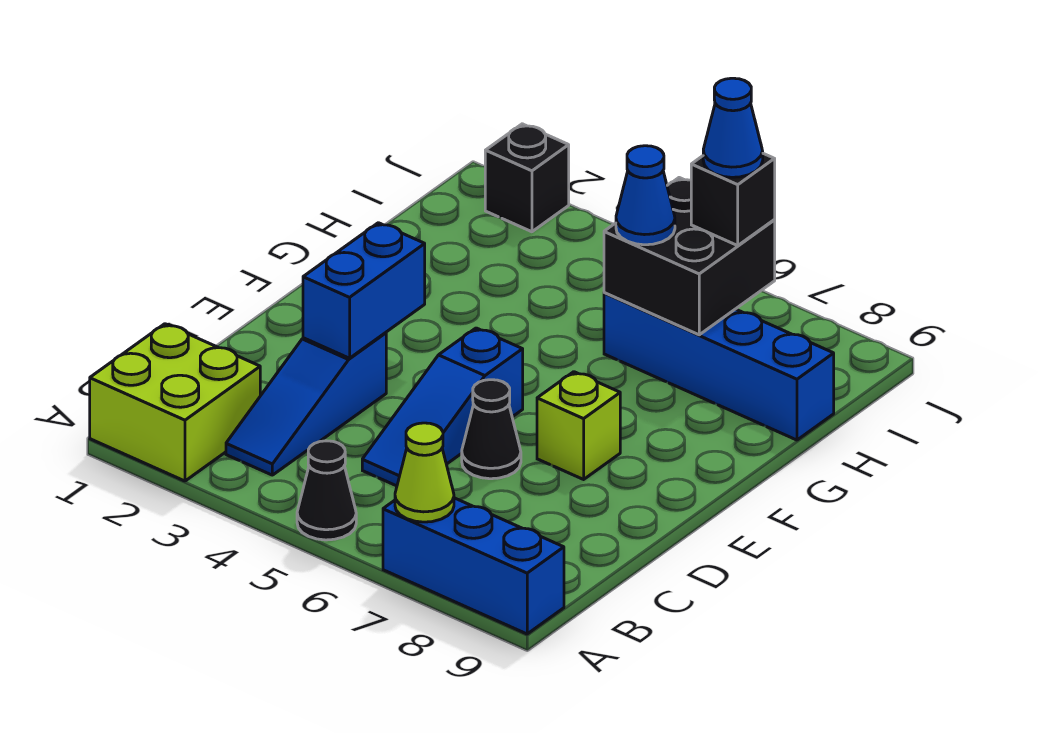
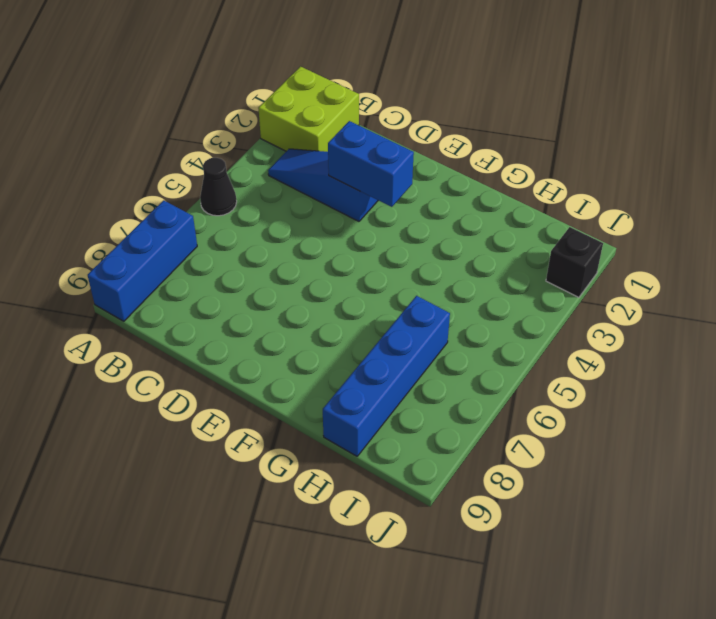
none -> blue slope C5:E5 level 1 top E
none -> black cone D6 level 1
none -> lime brick E7 level 1

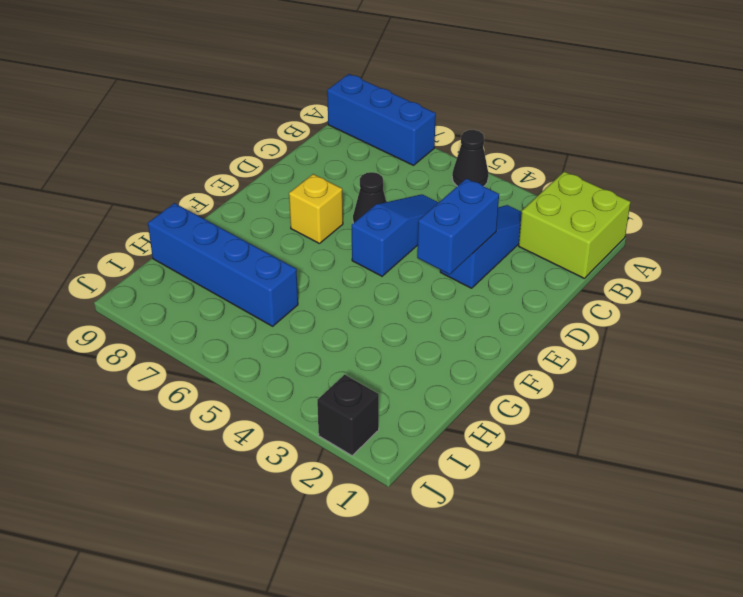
yellow brick E7 level 1 -> lime brick E7 level 1
none -> lime cone A7 level 2
none -> black brick H6:I7 level 2
none -> blue cone H6 level 3

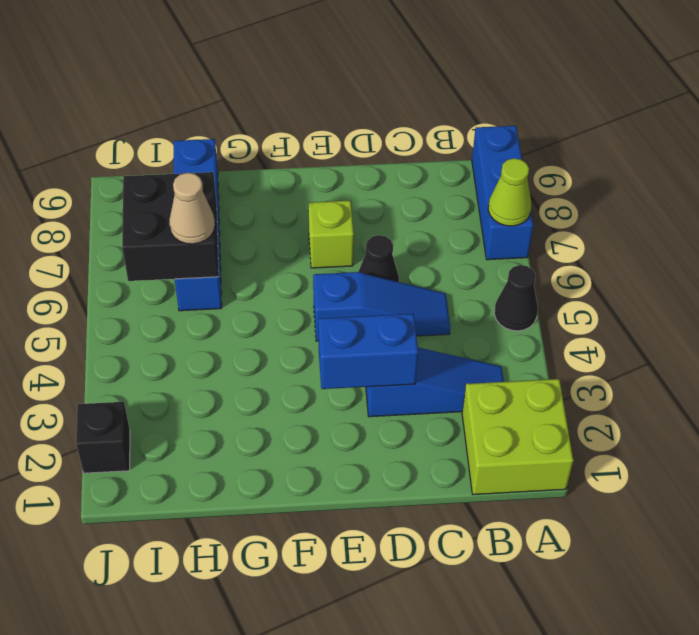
tan cone H6 level 3 -> blue cone H6 level 3
none -> black brick I7 level 3
none -> blue cone I7 level 4

